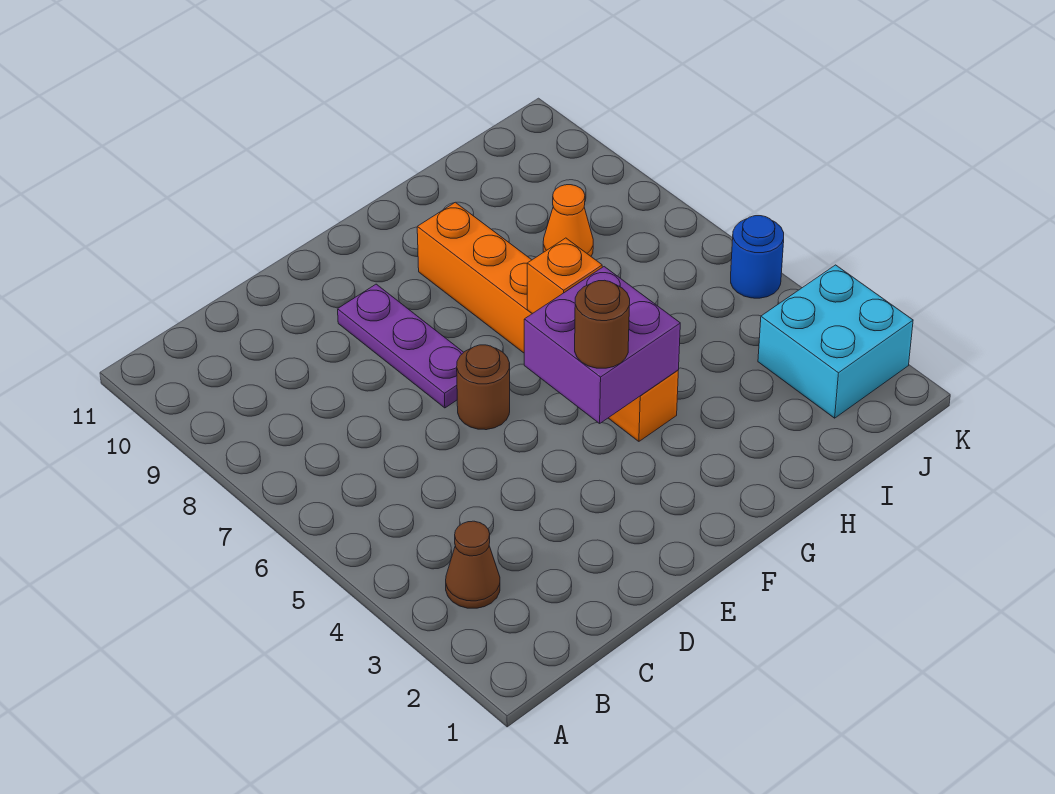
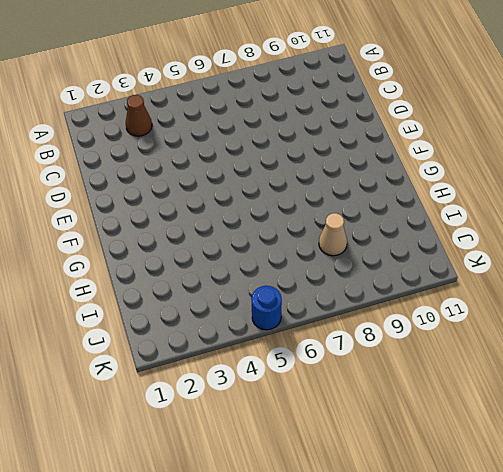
tan cone I8 level 1 -> orange cone I8 level 1
none -> brown round brick E6 level 1
none -> purple plate E7:E9 level 1

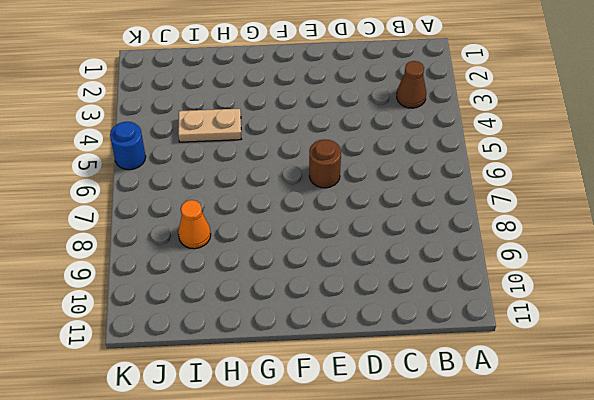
tan plate H4:I4 level 1 -> none
none -> purple plate E7:E9 level 1
none -> orange brick G4:G9 level 1

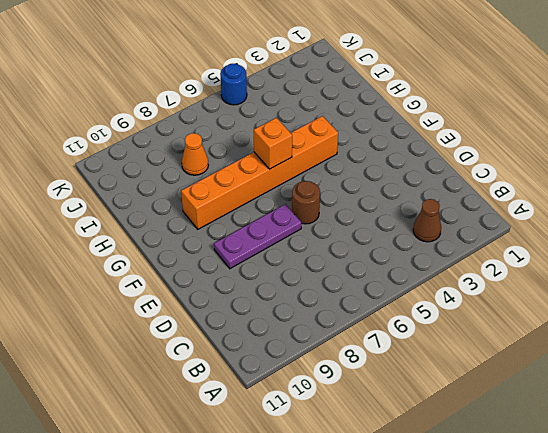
none -> cyan brick J2:K3 level 1
none -> purple brick F4:G5 level 2

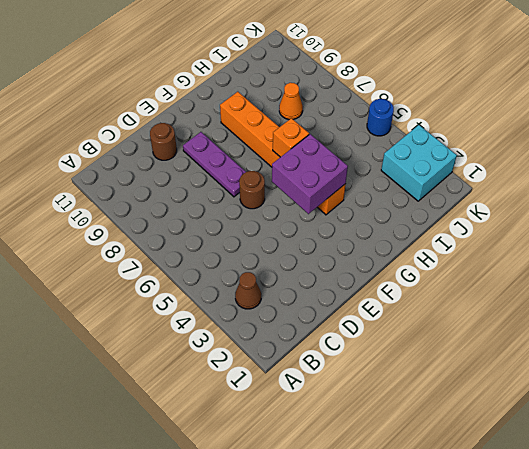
brown round brick D10 level 1 -> brown round brick F4 level 3

